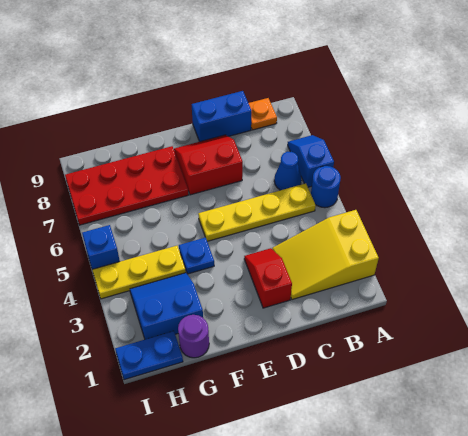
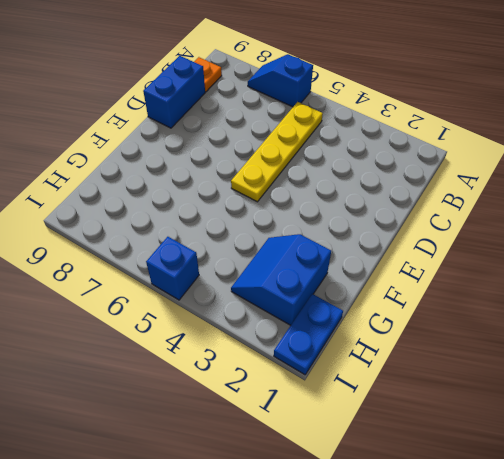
none -> yellow slope A2:C3 level 1 top A
none -> blue round brick A5 level 1
none -> blue cone B6 level 1

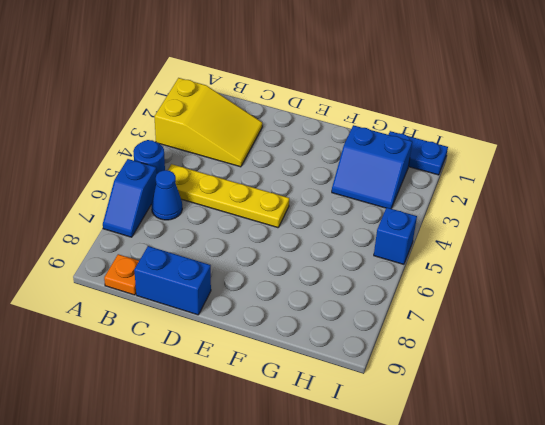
none -> red slope D2:D3 level 1 top 2
none -> red slope D7:E8 level 1 top 7
none -> blue plate F4 level 1

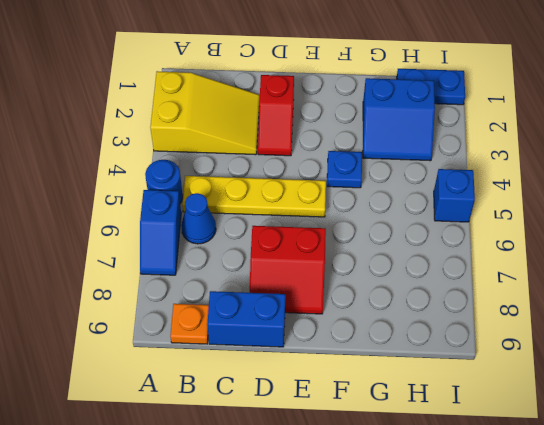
none -> red plate F7:I8 level 1
none -> purple round brick G1 level 1
none -> yellow plate G4:I4 level 1

